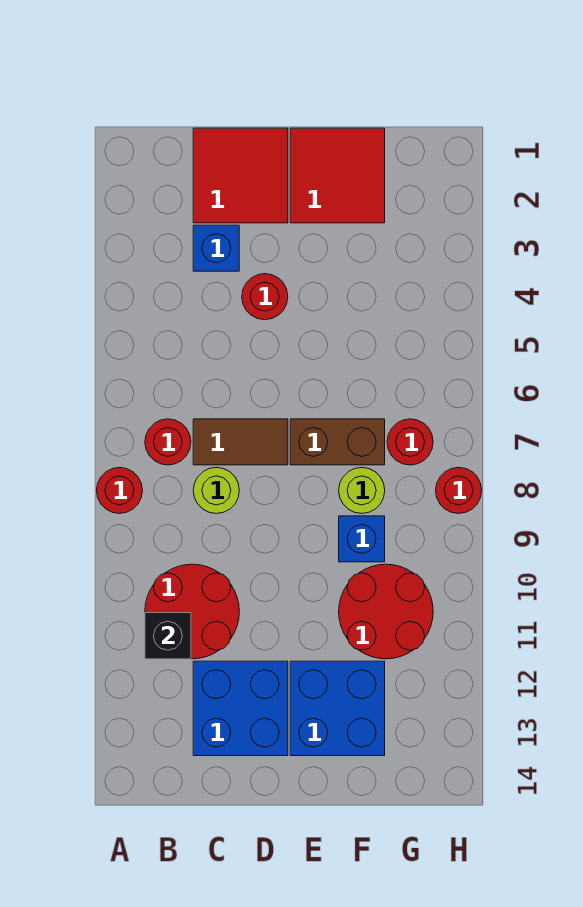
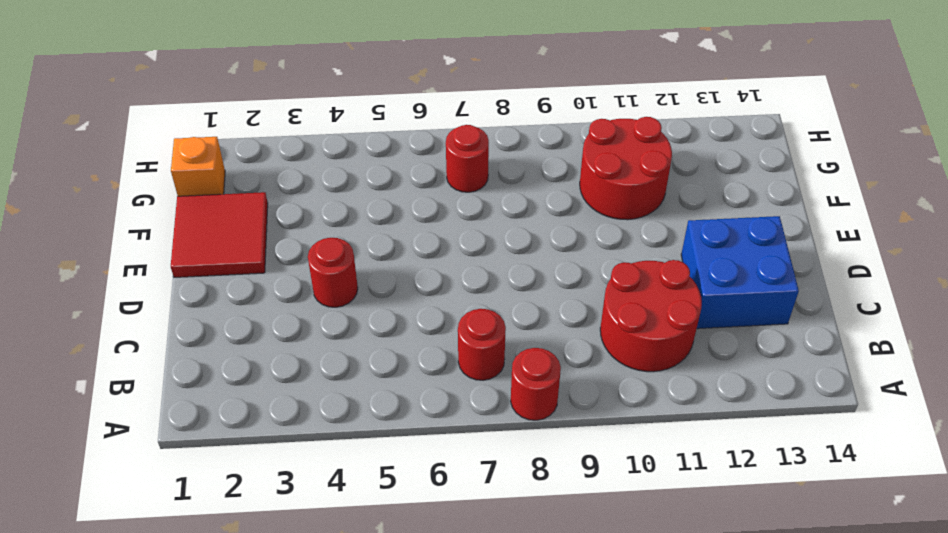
orange brick G1 level 1 -> none
none -> red tile C1:D2 level 1
none -> blue brick C3 level 1
none -> brown tile C7:D7 level 1

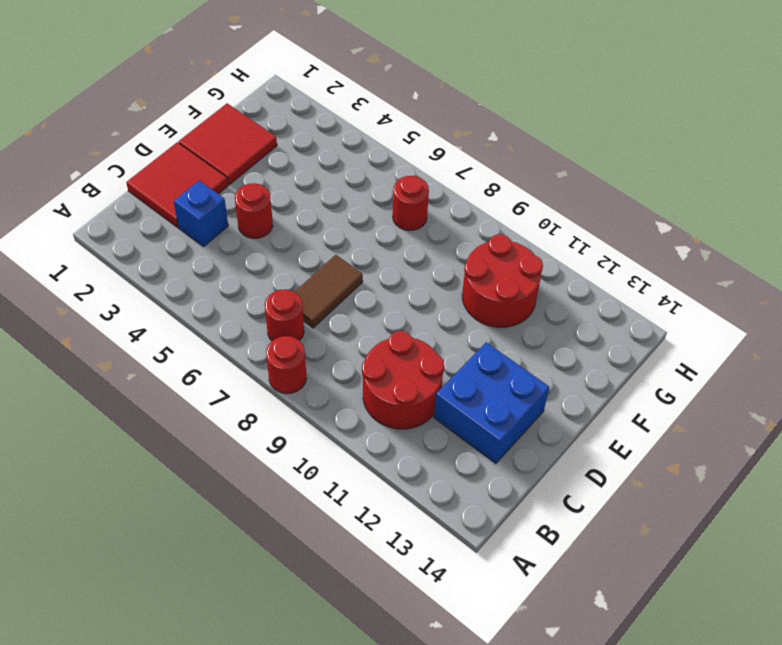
none -> lime round brick C8 level 1
none -> brown brick E7:F7 level 1
none -> blue brick E12:F13 level 1

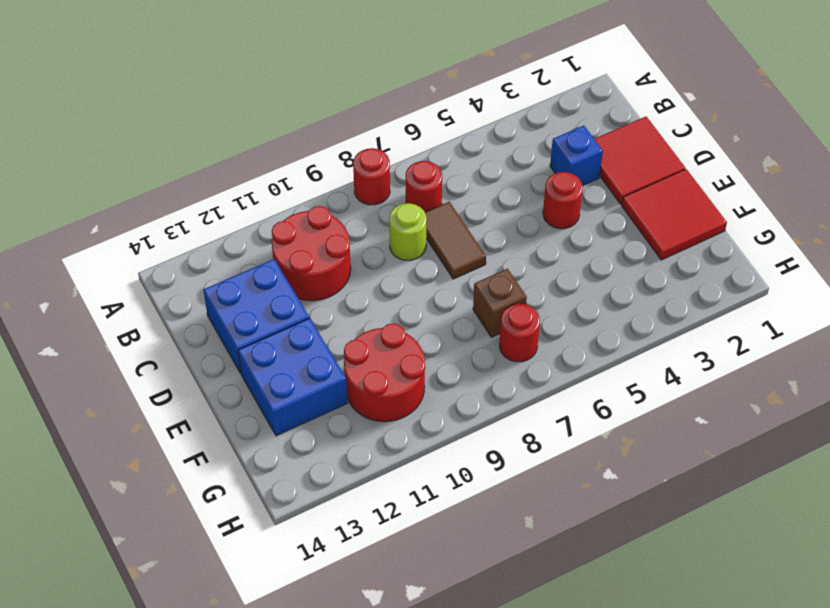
brown brick F7 level 1 -> brown brick E7:F7 level 1
none -> lime round brick F8 level 1
none -> blue brick F9 level 1
none -> red round brick H8 level 1

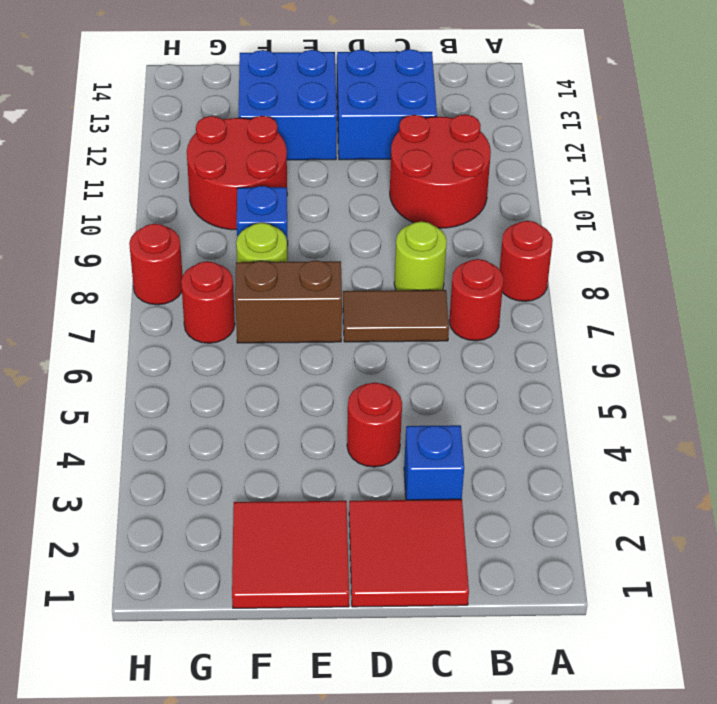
none -> black brick B11 level 2

